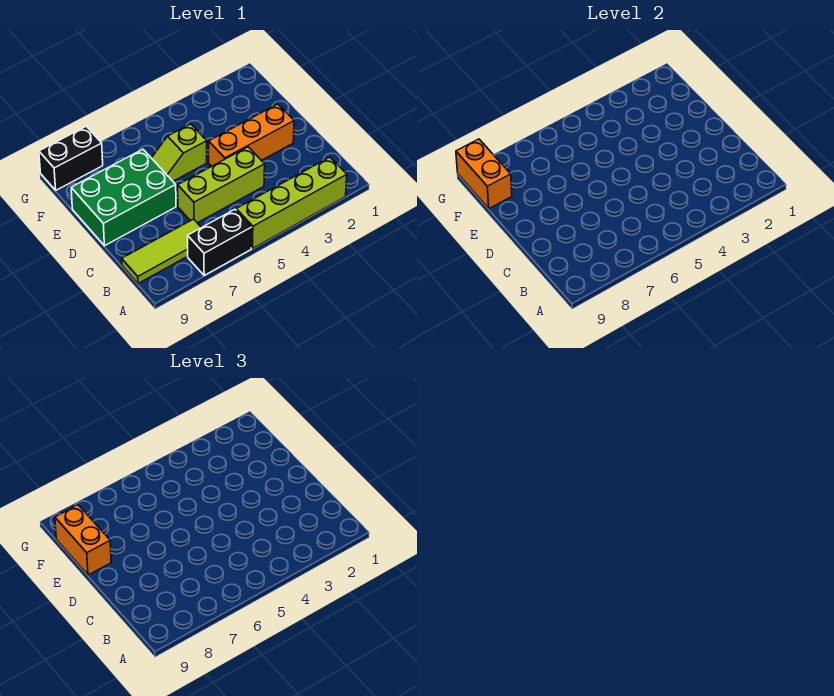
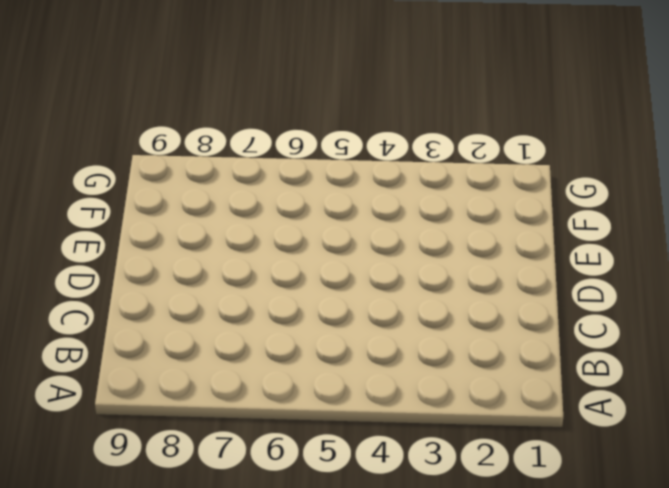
none -> lime brick A2:A5 level 1
none -> black brick A6:A7 level 1

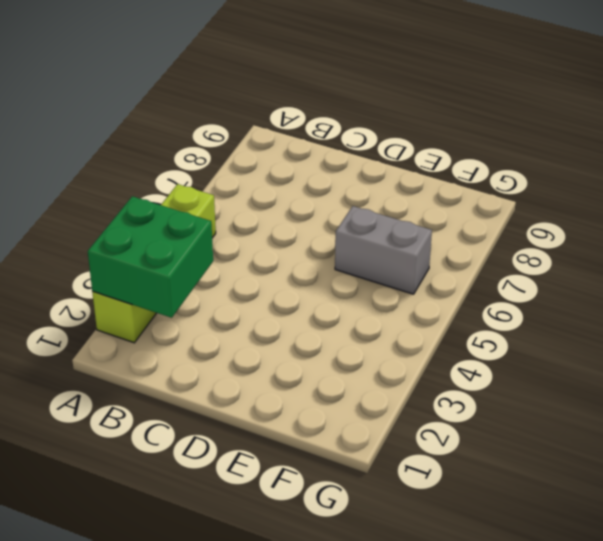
green brick A2:B3 level 2 -> none
grey brick E6:F6 level 1 -> lime slope E5:E6 level 1 top 5
none -> black brick A6:A7 level 1
none -> lime tile B7:B9 level 1

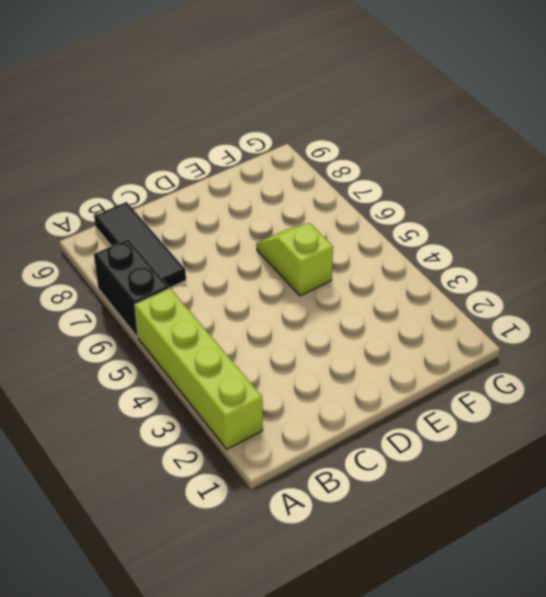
black tile B7:B9 level 1 -> lime tile B7:B9 level 1
none -> lime brick C4:C6 level 1
none -> orange brick D2:D4 level 1

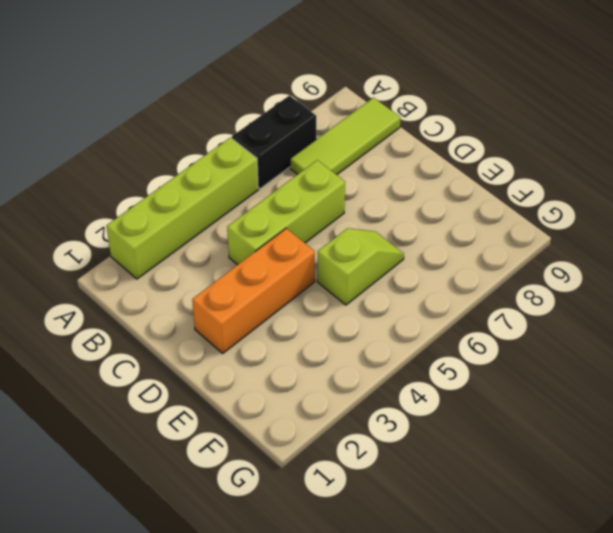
none -> green brick D7:E9 level 1
none -> black brick G8:G9 level 1

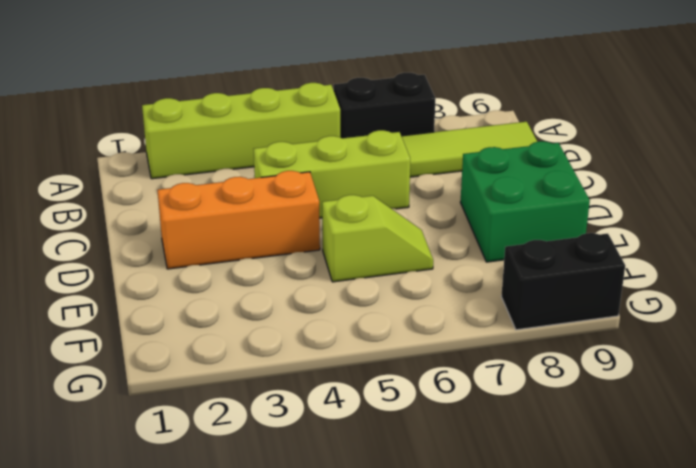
green brick D8:E9 level 1 -> green brick D7:E9 level 1
none -> orange brick F9:G9 level 2
none -> orange brick E9:F9 level 3

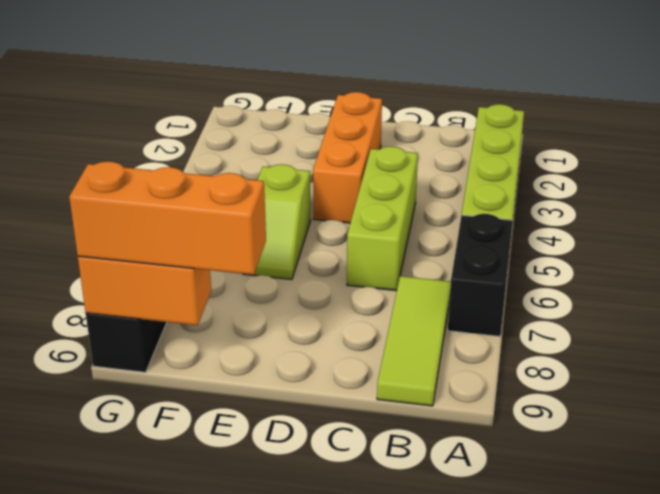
orange brick E9:G9 level 3 -> orange brick E9:F9 level 3
none -> green brick D7:E9 level 1

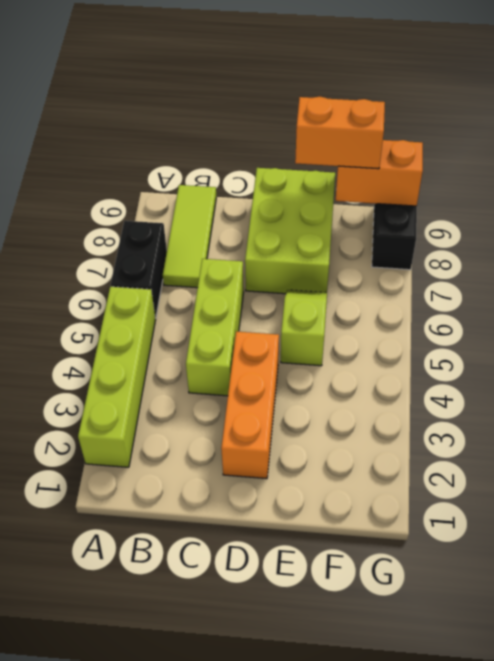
lime brick D7:E9 level 1 -> green brick D7:E9 level 1

